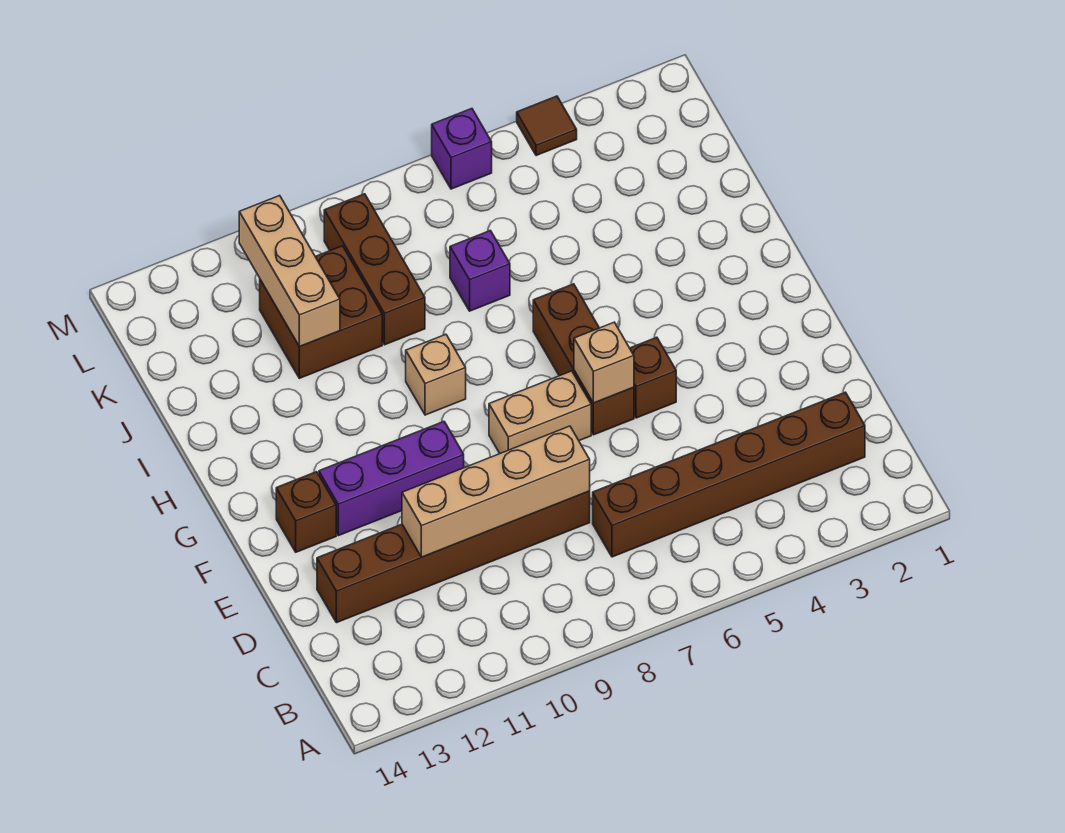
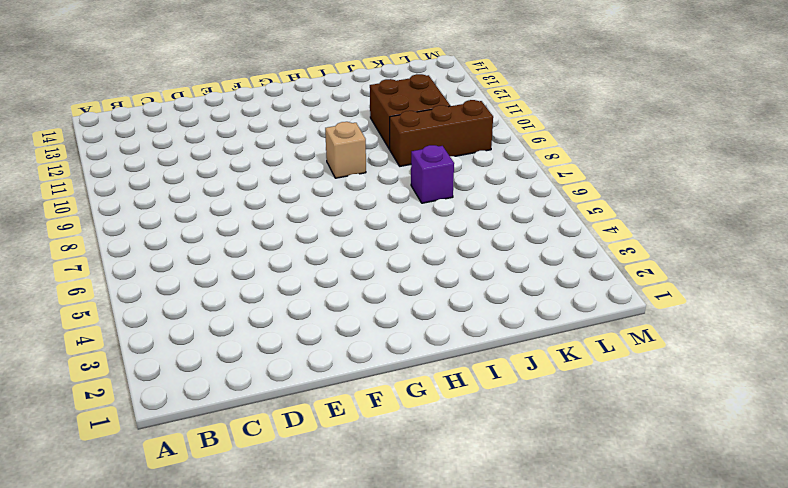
none -> brown brick C2:C7 level 1
none -> brown brick D8:D13 level 1
none -> brown brick F5 level 1

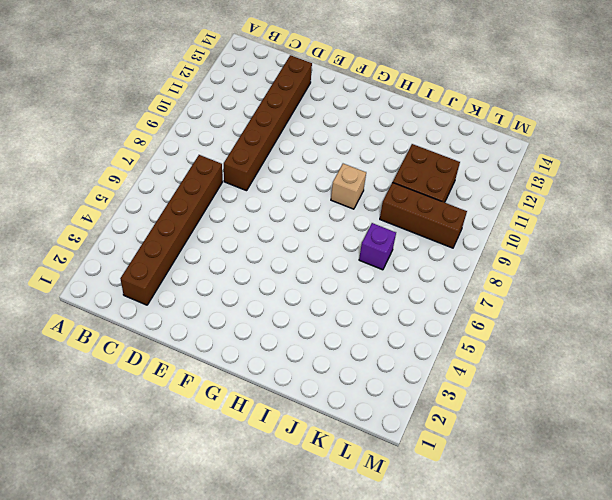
none -> brown brick F5 level 1
none -> brown brick F6:H6 level 1
none -> tan brick F7:F8 level 1

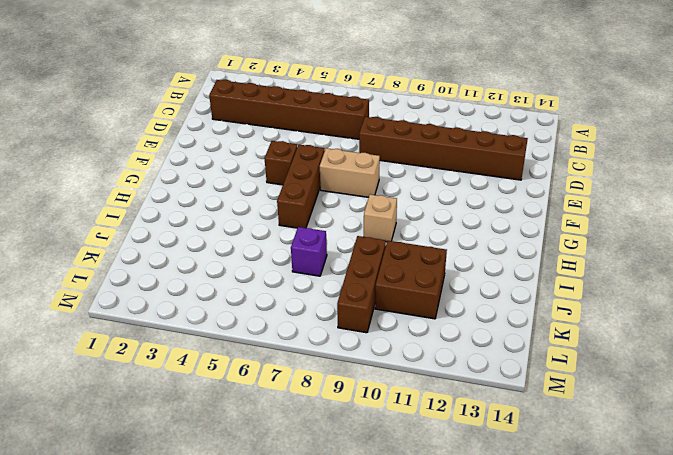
none -> purple brick F10:F12 level 1
none -> brown brick F13 level 1
none -> brown tile M4 level 1

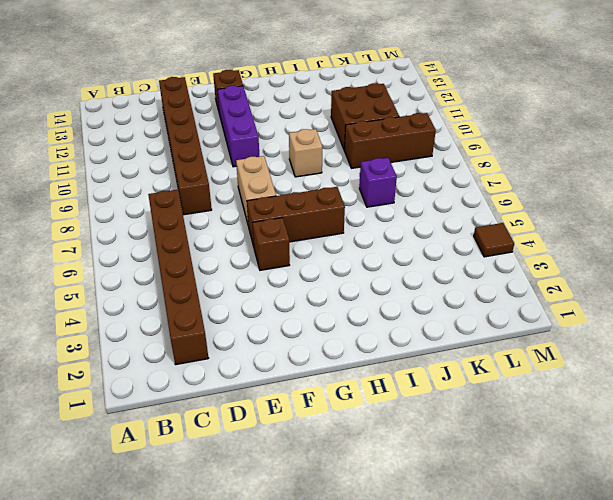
none -> purple brick M6 level 1
none -> tan brick D8:D11 level 2
none -> tan brick F6 level 2

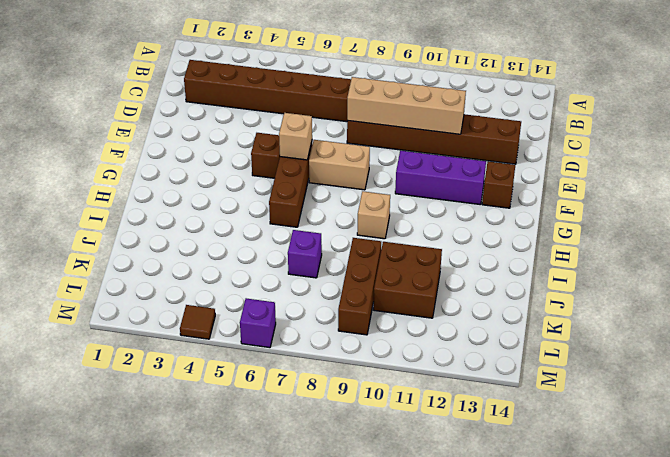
none -> tan brick J11:L11 level 2

